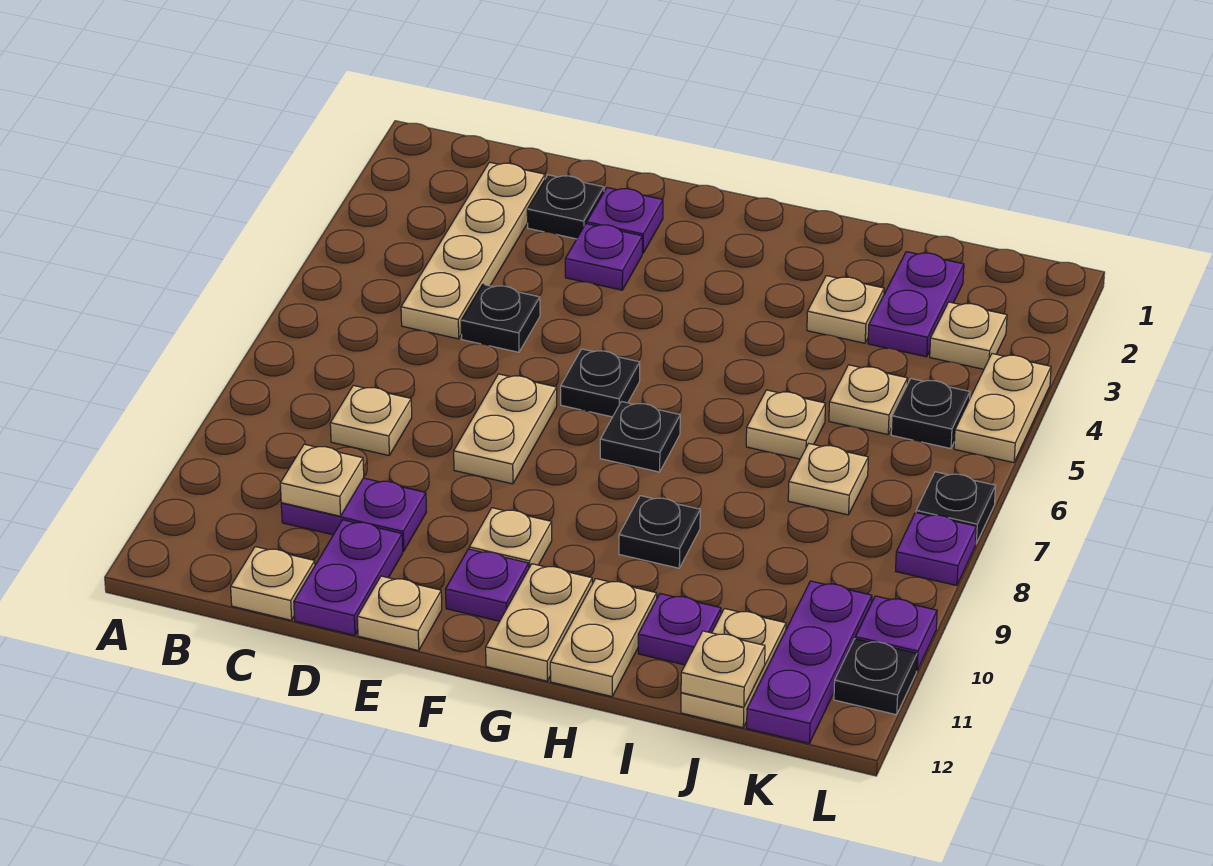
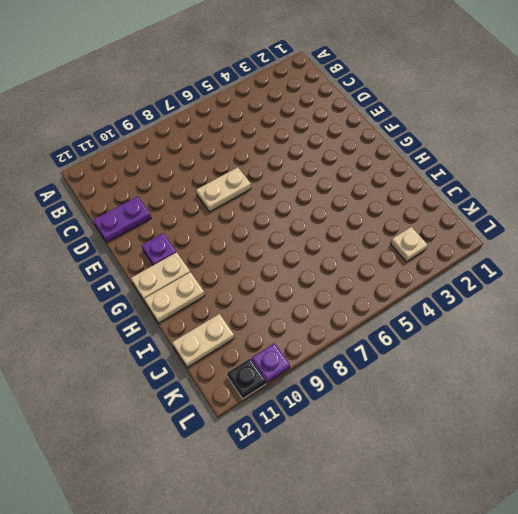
none -> tan plate C2:C5 level 1
none -> tan plate C8 level 1
none -> purple plate C10:D10 level 1
none -> tan plate C12 level 1

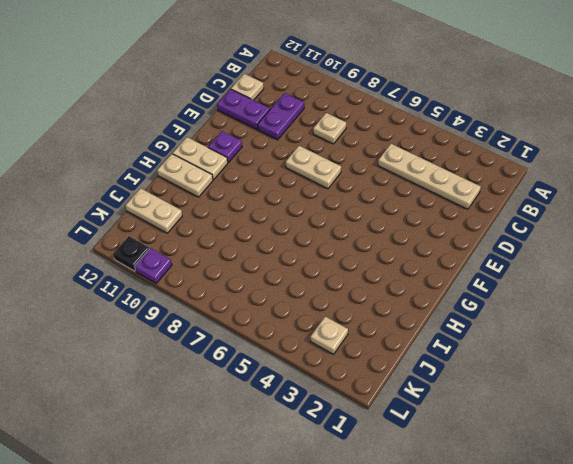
none -> black plate D2 level 1
none -> black plate D5 level 1
none -> purple plate E2 level 1
none -> purple plate E3 level 1

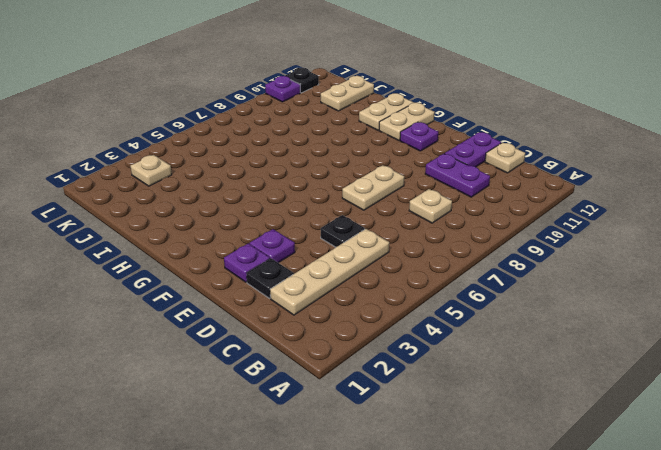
none -> tan plate E12 level 1
none -> black plate F6 level 1
none -> tan plate F10 level 1
none -> black plate G7 level 1

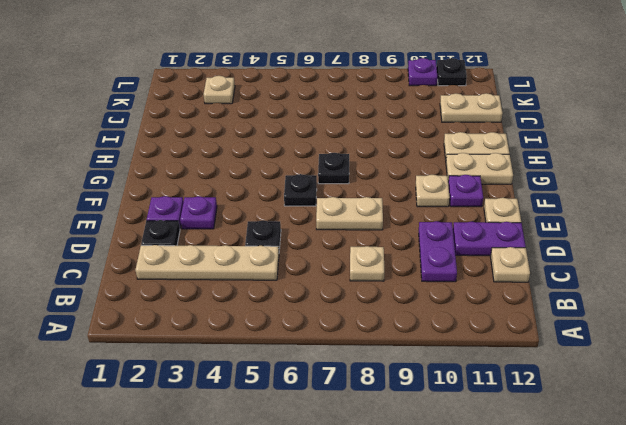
none -> black plate H9 level 1
none -> tan plate I3 level 1
none -> tan plate I6 level 1
none -> purple plate I11 level 1

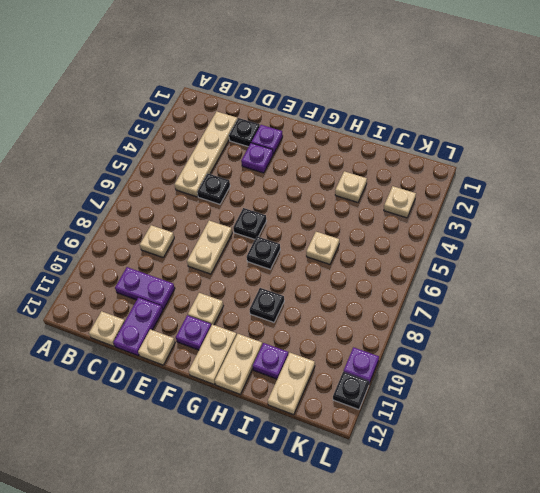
none -> purple plate J2:J3 level 1
none -> tan plate J5 level 1
none -> tan plate J7 level 1
none -> black plate K5 level 1

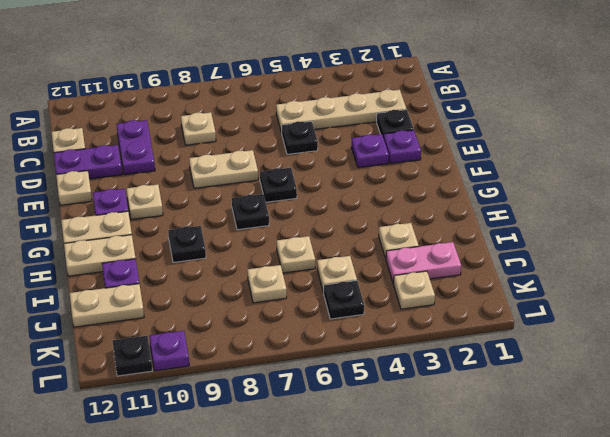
pink plate J2:J3 level 1 -> purple plate J2:J3 level 1
none -> purple plate K10:K12 level 1
none -> tan plate L4:L5 level 1
none -> black plate L7 level 1
none -> purple plate L8 level 1

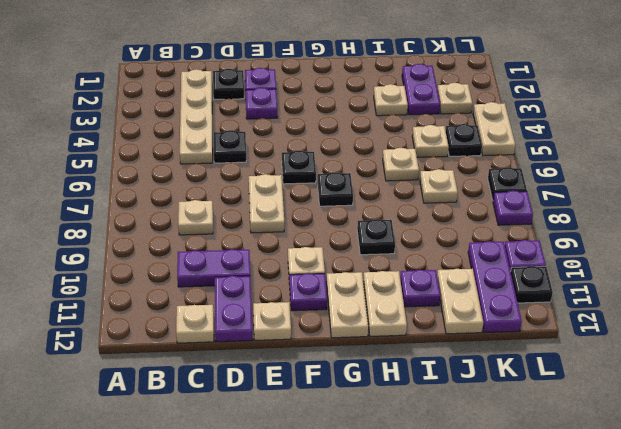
none -> tan plate C10 level 2
none -> tan plate J12 level 2

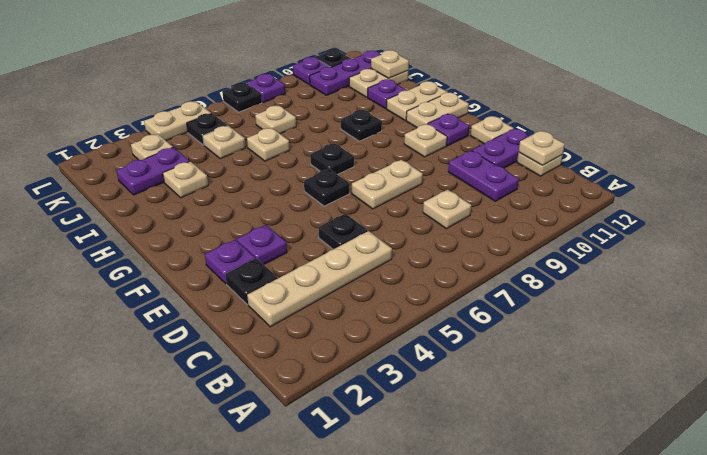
tan plate C12 level 2 -> tan plate C10 level 2

